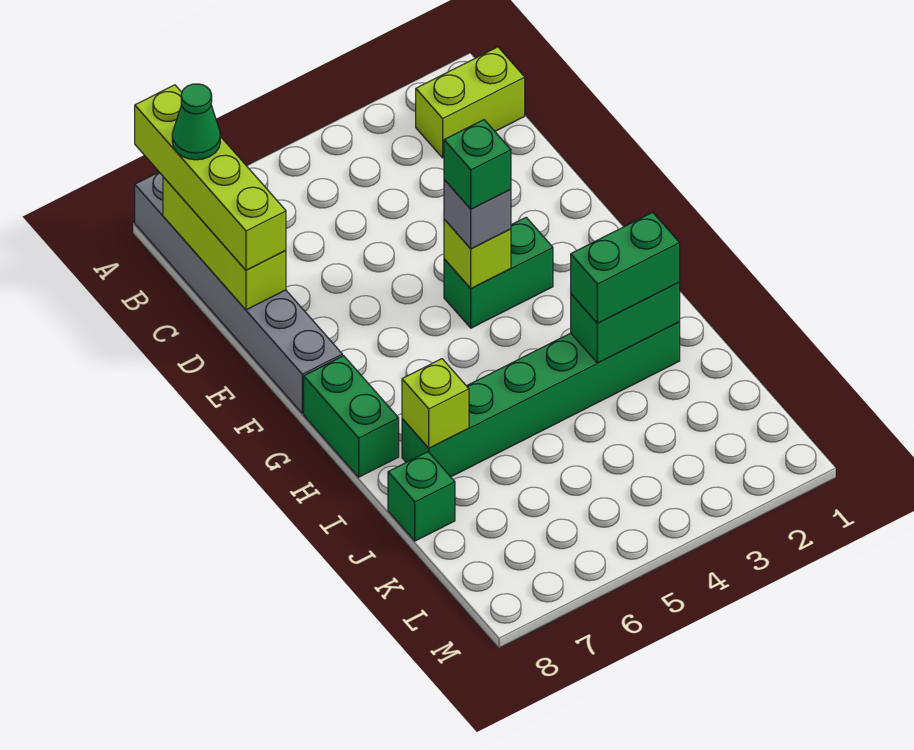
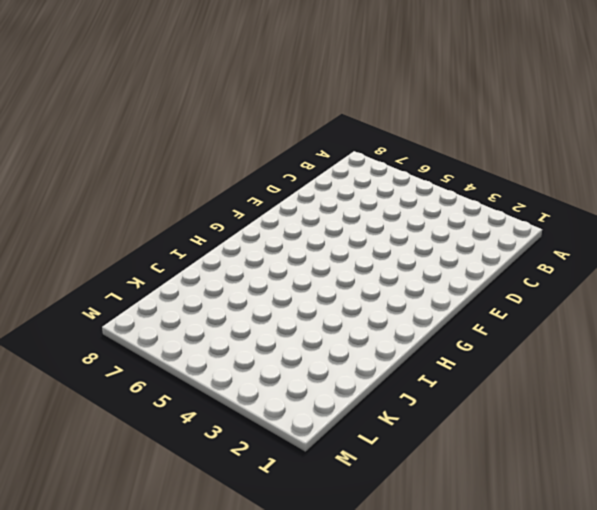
none -> grey brick A8:F8 level 1
none -> lime brick B1:B2 level 1
none -> green brick F3:F4 level 1

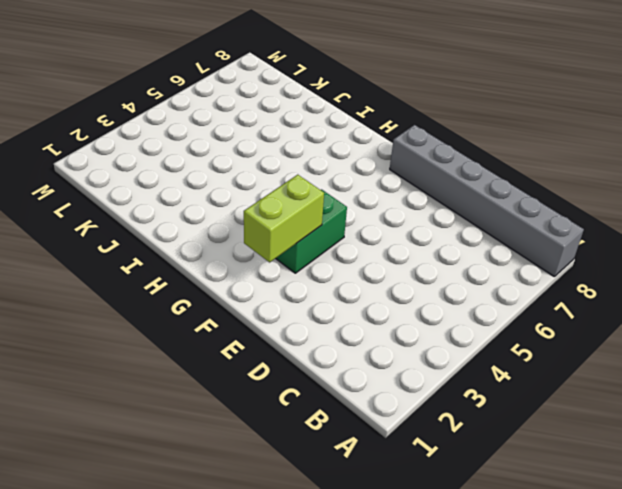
lime brick F2:F3 level 2 -> lime brick B1:B2 level 1
none -> green brick G8:H8 level 1
none -> green brick I2:I7 level 1
none -> green brick J8 level 1

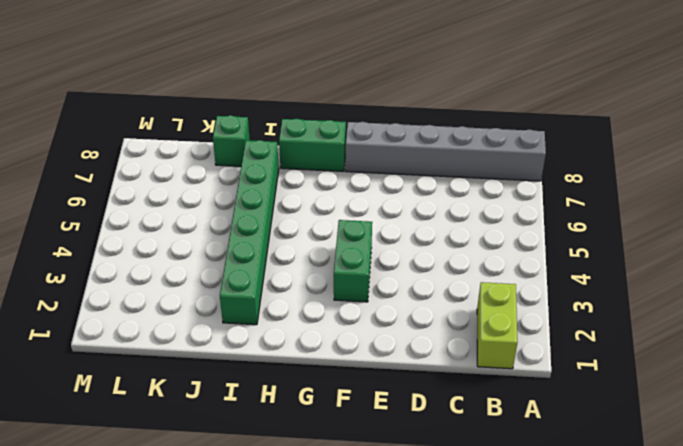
none -> lime brick B8:D8 level 2
none -> lime brick F4 level 2
none -> green brick I2:I3 level 2

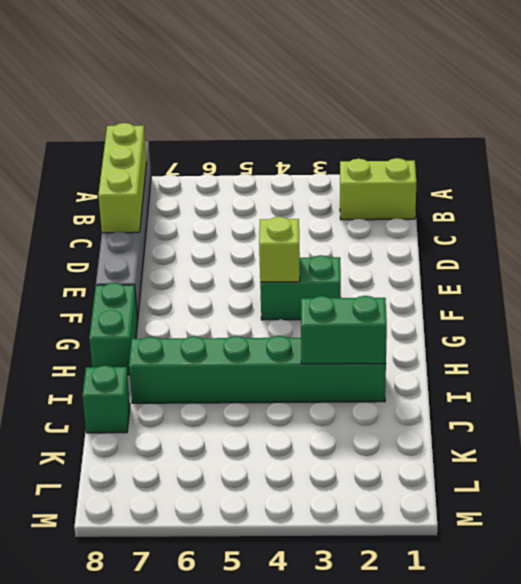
none -> lime brick I7 level 2
none -> lime brick A8:D8 level 3
none -> grey brick F4 level 3

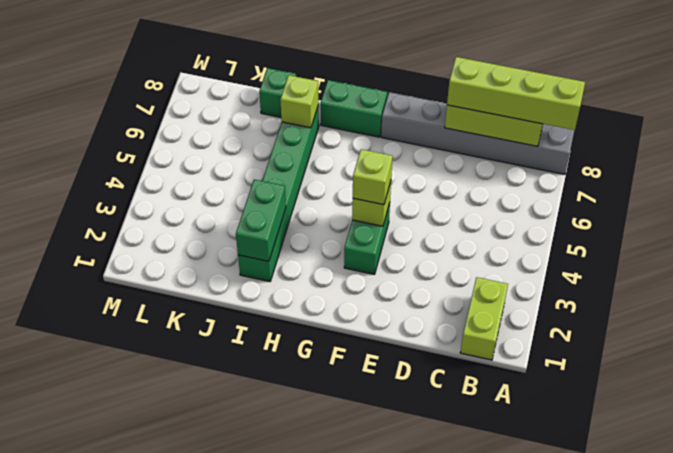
lime brick F4 level 3 -> grey brick F4 level 3
none -> green brick I2:I3 level 3
none -> green cone B8 level 4
none -> green brick F4 level 4

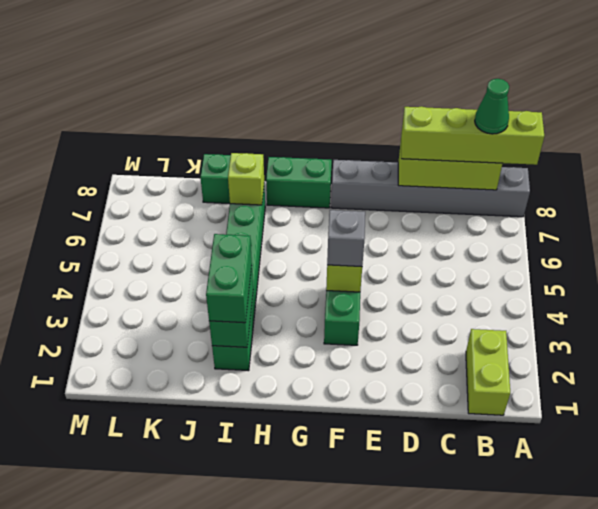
none -> green brick F4 level 4

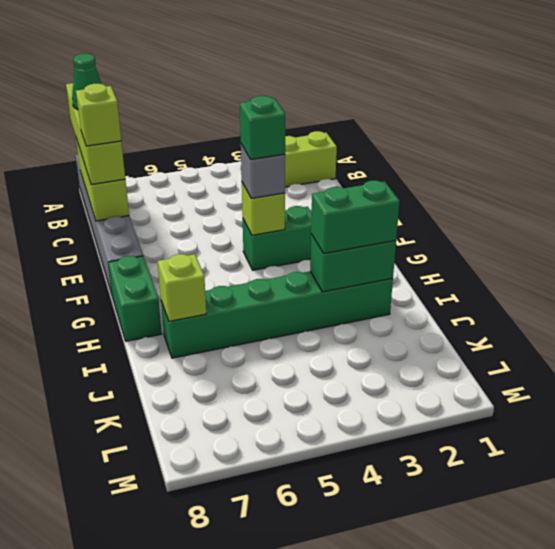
lime brick D8 level 4 -> none
none -> green brick J8 level 1

